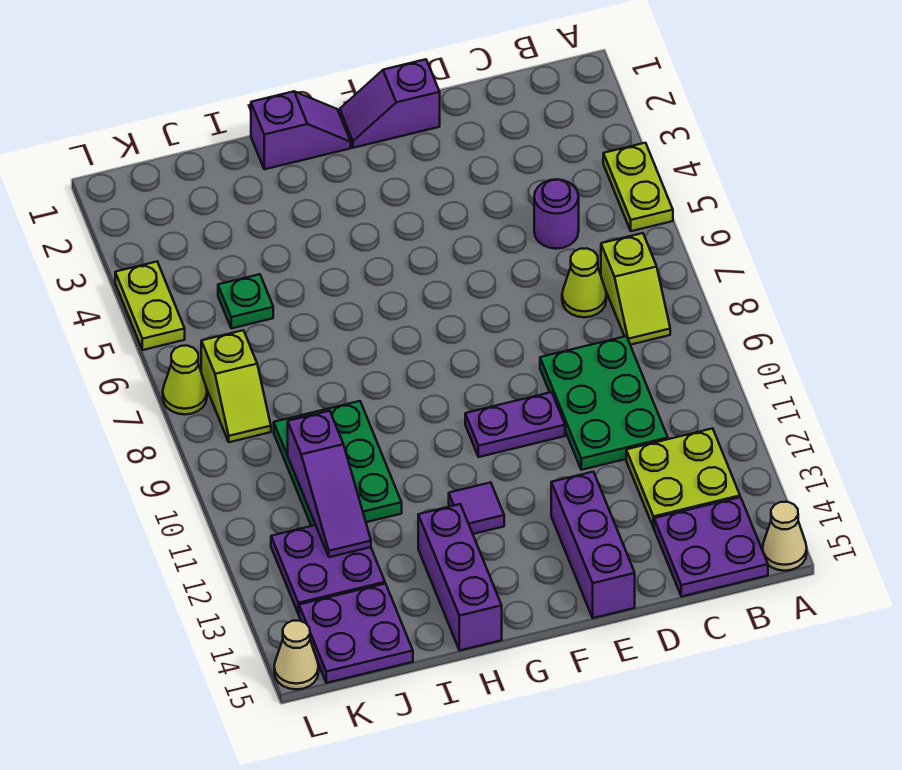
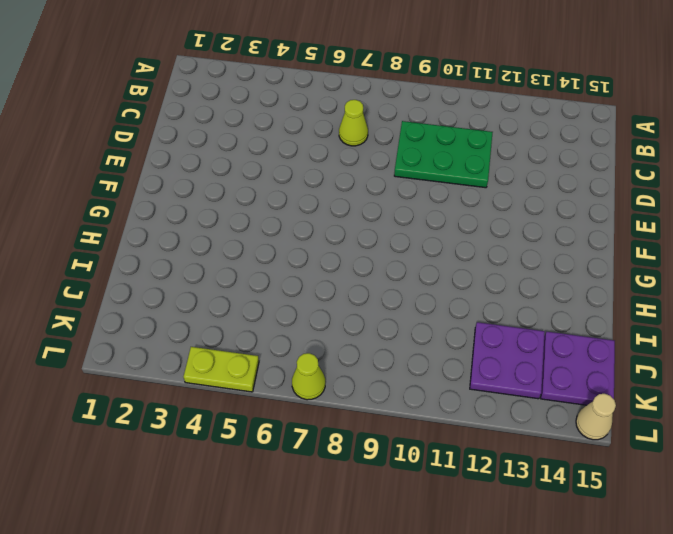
none -> lime plate A4:A5 level 1
none -> tan cone A15 level 1
none -> lime slope B7:B8 level 1 top 7

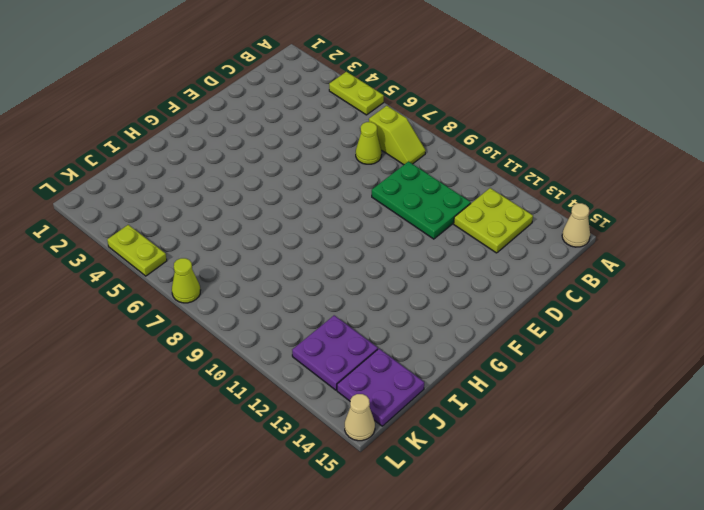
none -> purple plate B14:C15 level 1
none -> purple round brick C5 level 1
none -> purple slope E1:F1 level 1 top E

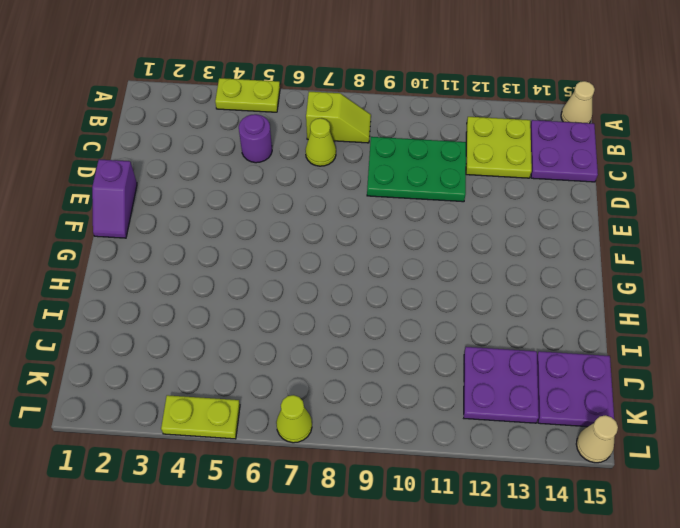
none -> purple plate E10:F10 level 1
none -> purple brick E13:E15 level 1
none -> purple slope G1:H1 level 1 top H

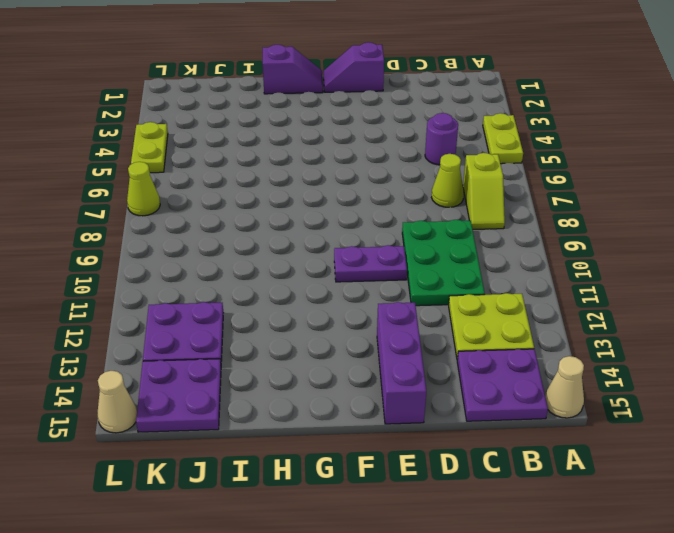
none -> purple tile G12 level 1
none -> purple brick H13:H15 level 1
none -> green plate I9:J11 level 1

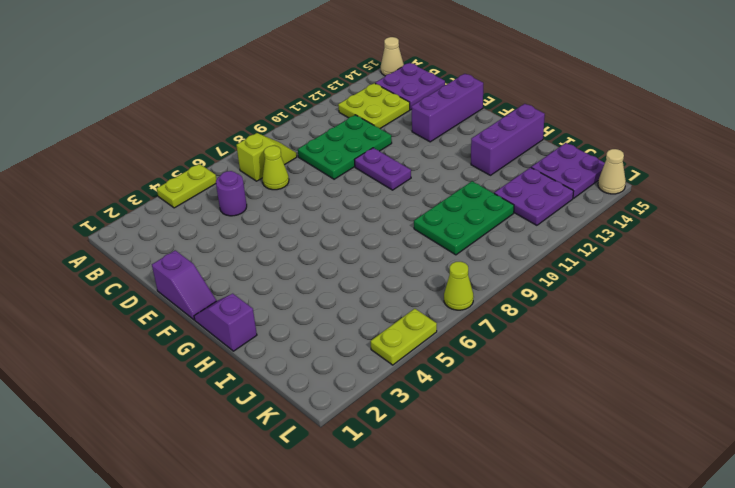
none -> purple tile G12 level 1
none -> green plate J5 level 1
none -> lime slope K7:K8 level 1 top 7

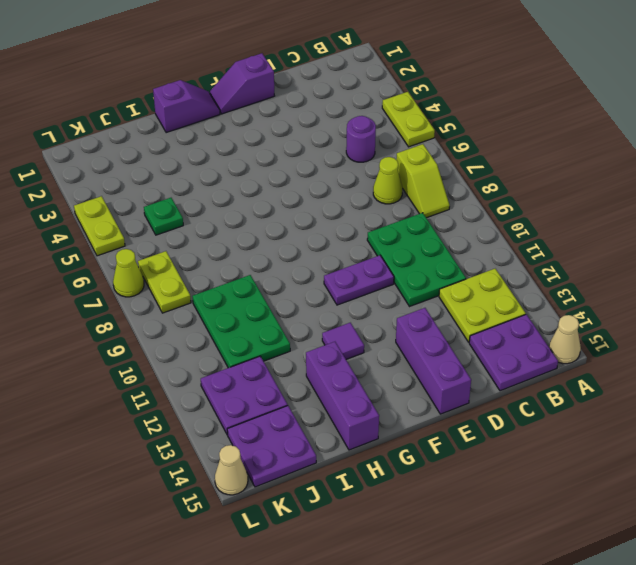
lime plate K7:K8 level 1 -> lime slope K7:K8 level 1 top 7
none -> purple slope J10:J12 level 2 top 10

